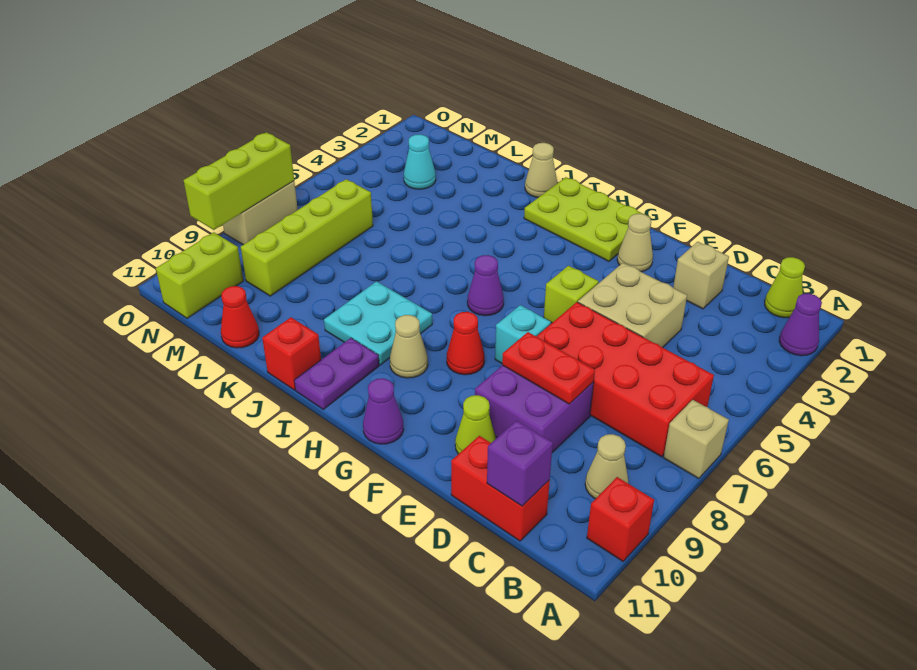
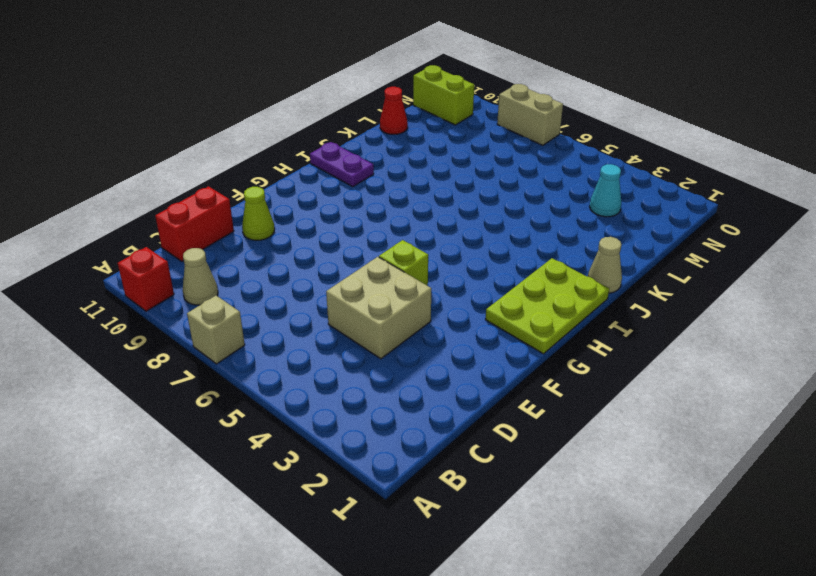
none -> purple cone A2 level 1
none -> lime cone B1 level 1
none -> red brick B6:E7 level 1
none -> tan brick D2 level 1

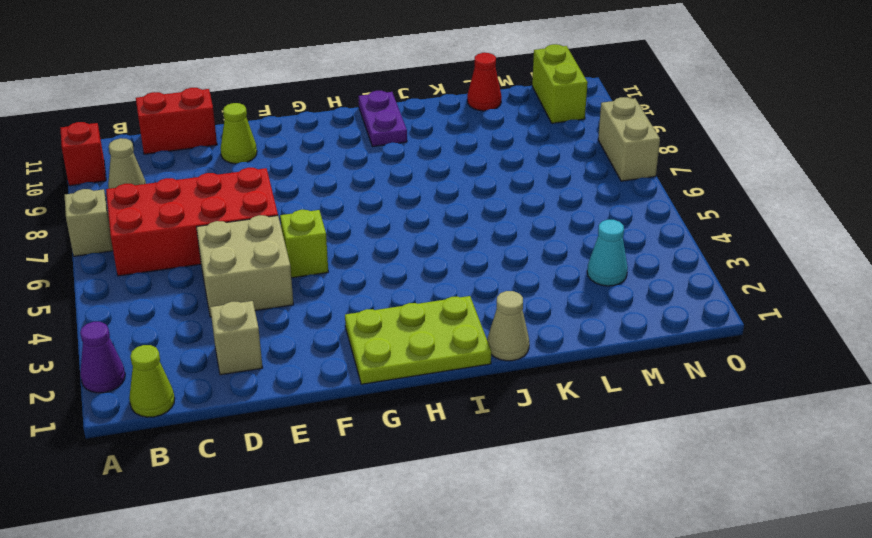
none -> purple brick D8:E9 level 1
none -> tan cone F2 level 1
none -> cyan brick F7 level 1
none -> red cone G8 level 1

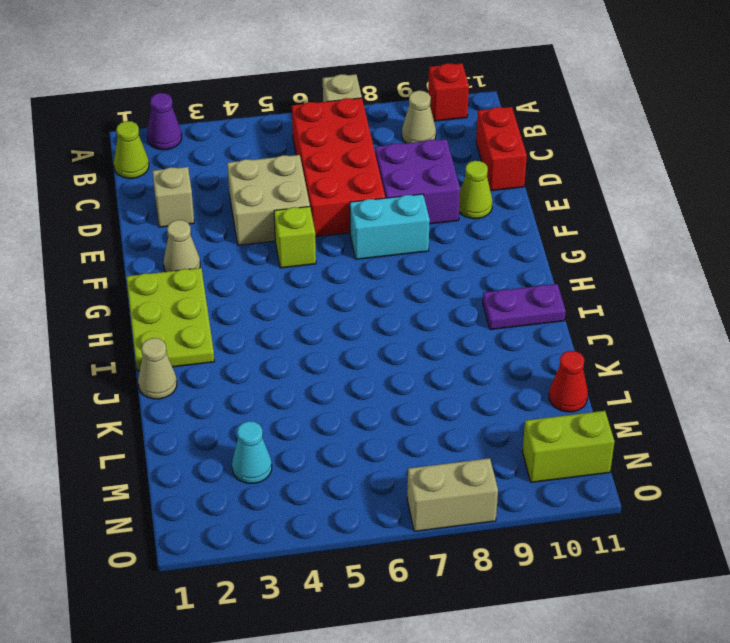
cyan brick F7:F8 level 1 -> cyan brick F7 level 1
none -> red cone G8 level 1
none -> purple cone G11 level 1
none -> purple cone H6 level 1
none -> tan cone H9 level 1

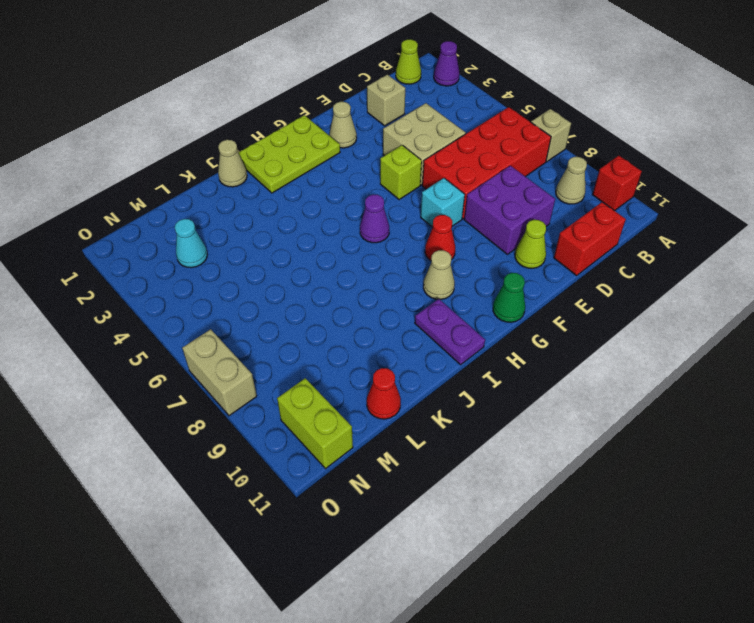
green cone G11 level 1 -> purple cone G11 level 1
none -> cyan plate I8:J9 level 1
none -> red brick J11 level 1
none -> lime brick M6:M9 level 1
none -> purple brick C11 level 2

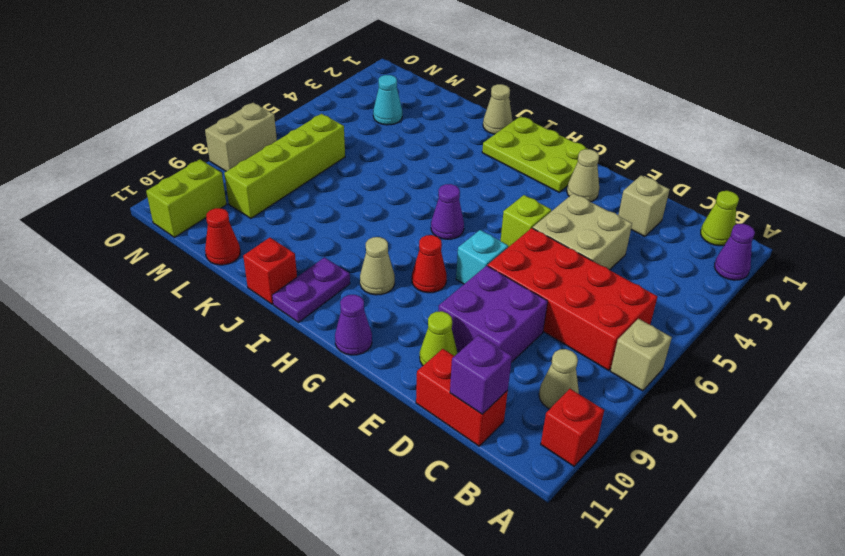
none -> cyan plate I8:J9 level 1
none -> red plate D8:E8 level 2
none -> lime brick O7:O9 level 2

